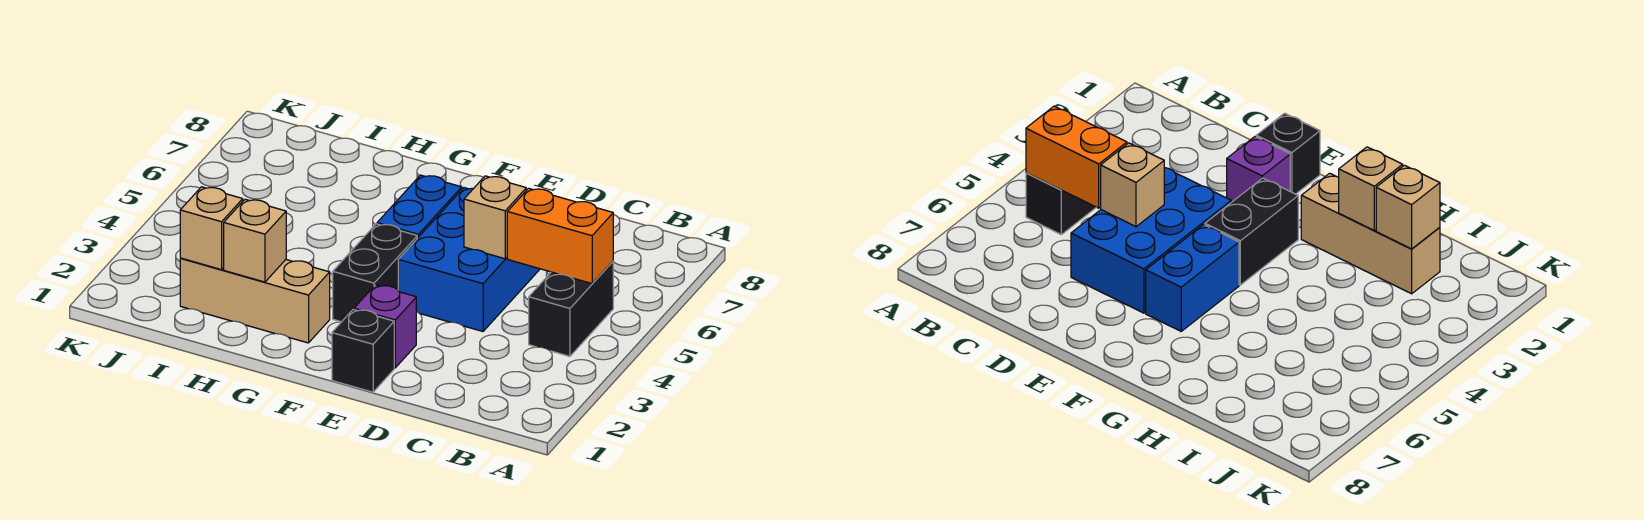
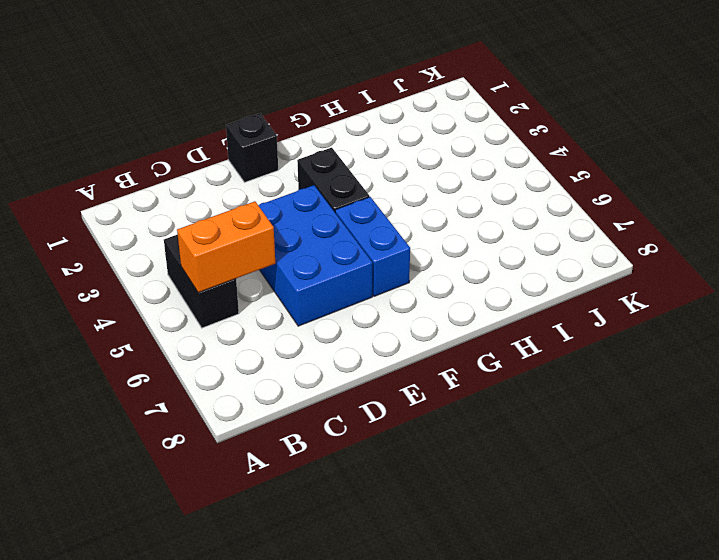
none -> purple brick E2 level 1
none -> tan brick G2:I2 level 1

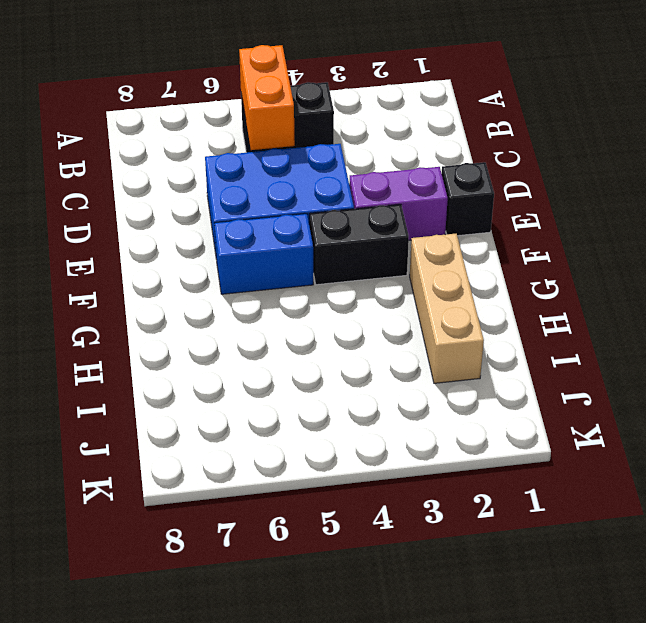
purple brick E2:E3 level 1 -> purple brick E2 level 1
none -> tan brick D5 level 2
none -> tan brick H2 level 2

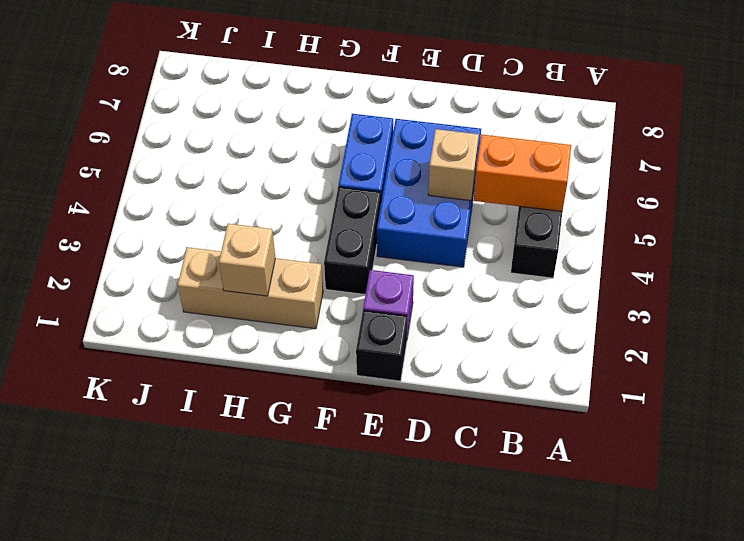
none -> tan brick I2 level 2

